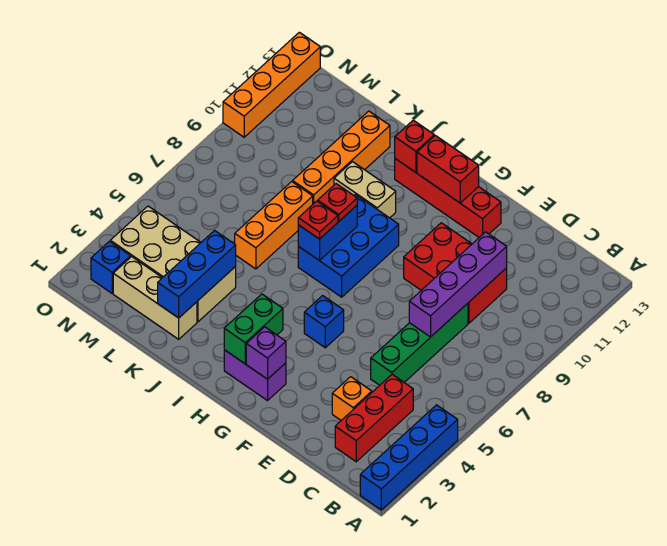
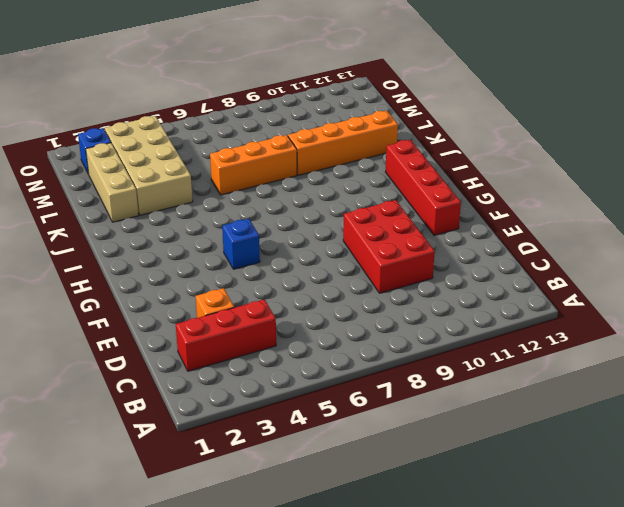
none -> blue brick A1:A4 level 1
none -> green brick D5:D8 level 1
none -> purple brick G2:H2 level 1

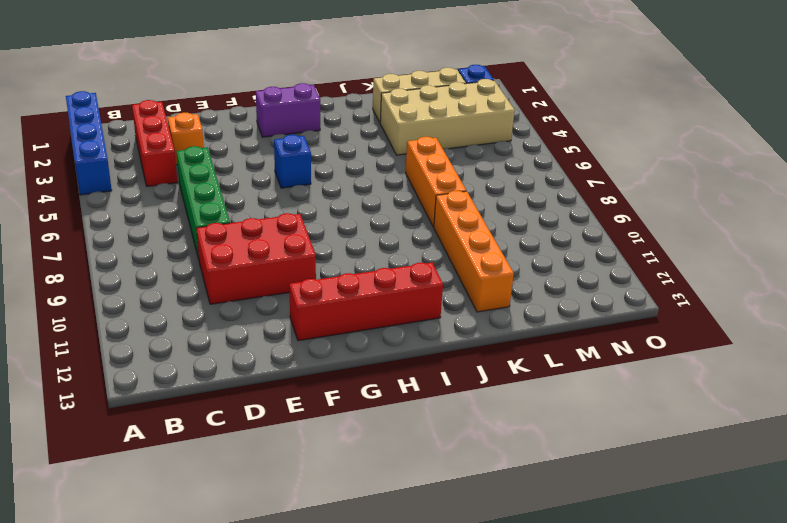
none -> blue brick H7:I9 level 1
none -> tan brick I10:J10 level 1
none -> orange brick O10:O13 level 1

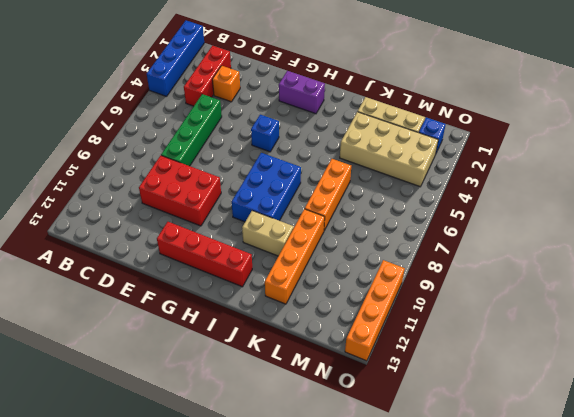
none -> purple brick D7:D10 level 2
none -> purple brick G2 level 2
none -> red brick G12:H12 level 2

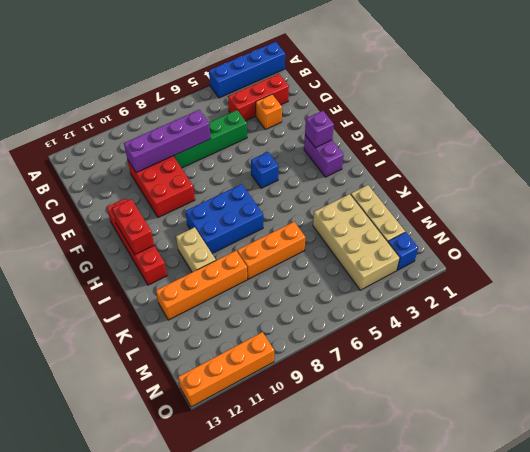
none -> green brick H2:H3 level 2
none -> blue brick I7:I8 level 2
none -> red brick I12 level 2

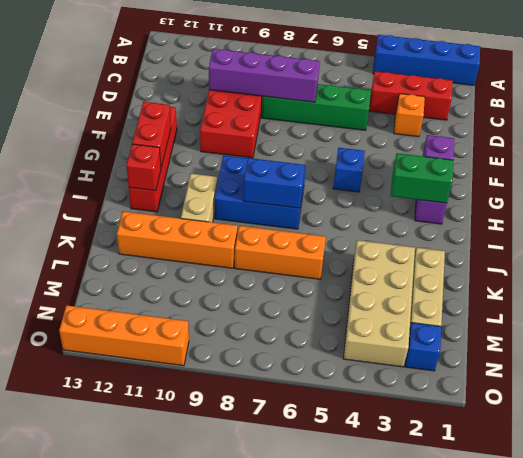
none -> blue brick K2:K4 level 2
none -> red plate I7 level 3
none -> red plate I8 level 3

